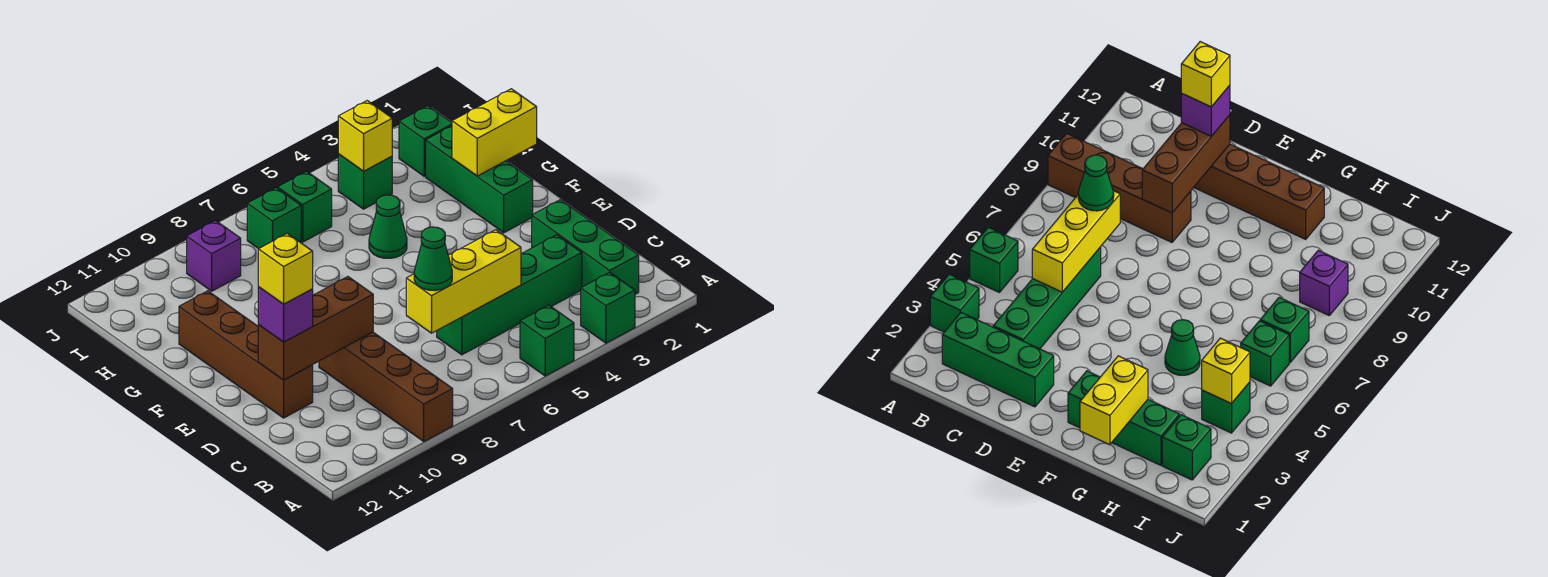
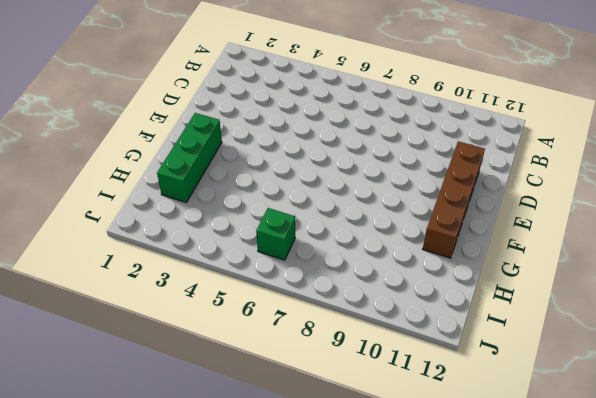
none -> green brick A3 level 1
none -> green brick A5 level 1
none -> brown brick A9:D9 level 1

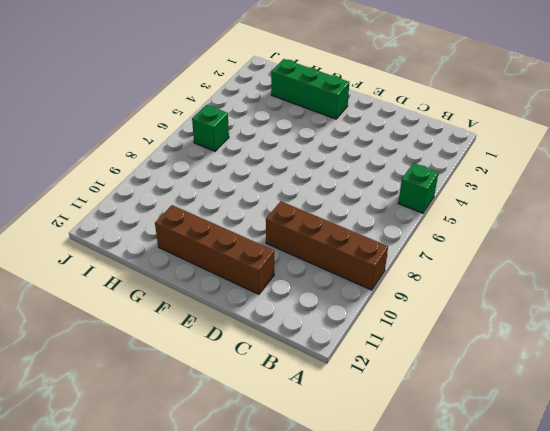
none -> green brick A3 level 1
none -> green brick B2:D2 level 1
none -> green brick C3:C6 level 1

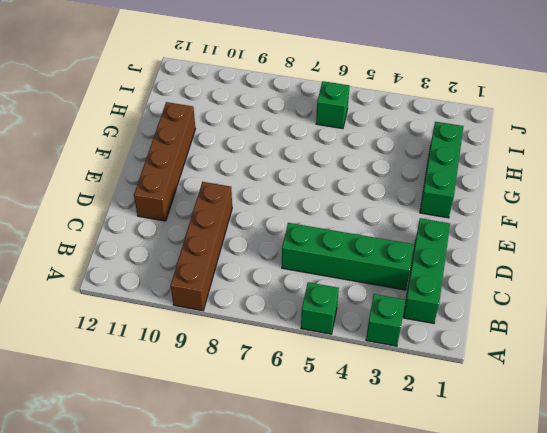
none -> green cone G5 level 1
none -> green brick I2 level 1
none -> green brick I4 level 1

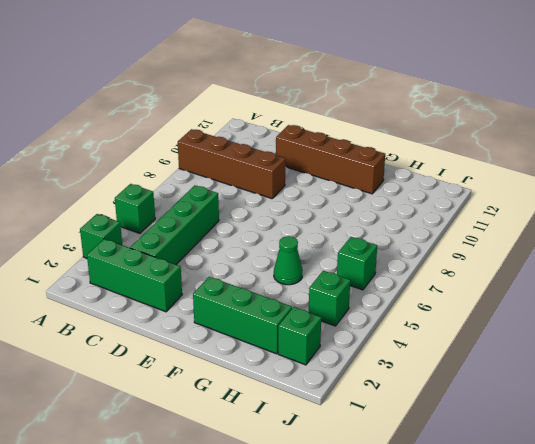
none -> green brick I7 level 1
none -> purple brick I9 level 1
none -> yellow brick C5:C7 level 2

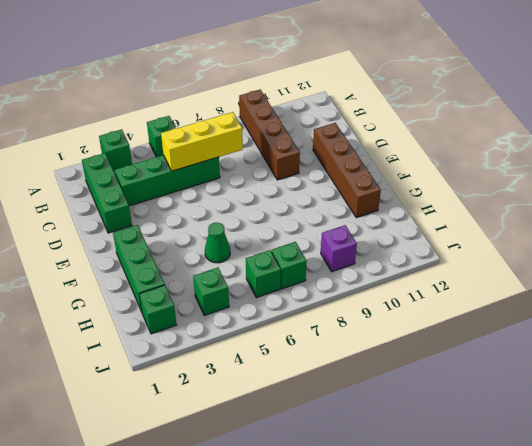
none -> brown brick D9:D11 level 2
none -> yellow brick G1:G2 level 2
none -> yellow brick I4 level 2

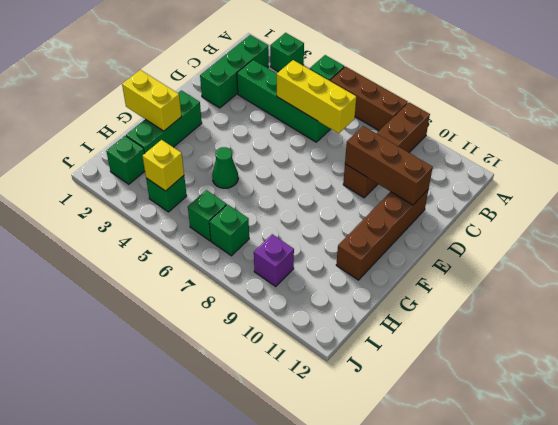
brown brick A6:A8 level 1 -> none
none -> green cone C7 level 3
none -> purple brick D11 level 3
none -> yellow brick D11 level 4

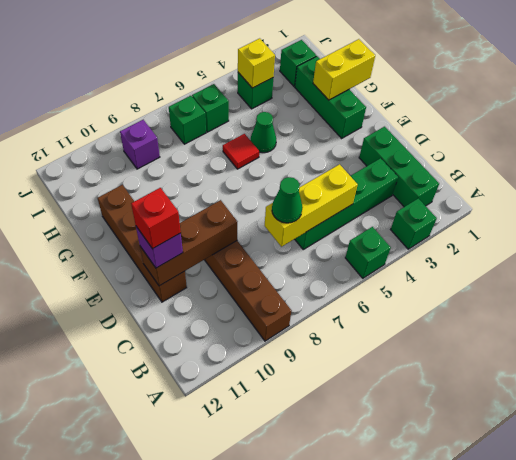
red brick D11 level 4 -> yellow brick D11 level 4
red tile G6 level 1 -> none

